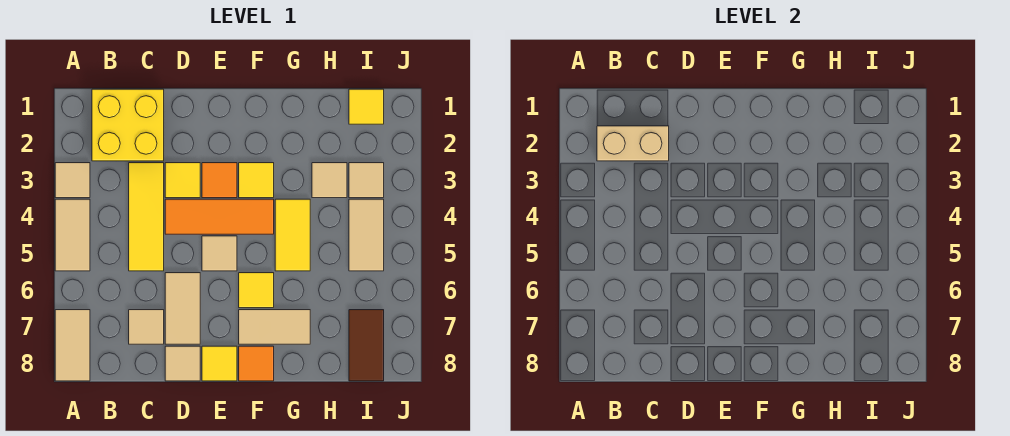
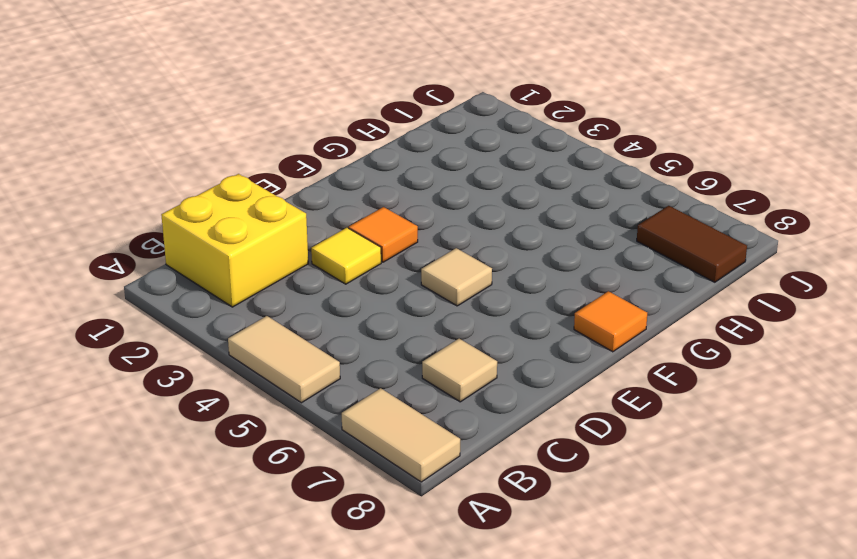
none -> tan tile A3 level 1
none -> yellow tile C3:C5 level 1
none -> orange tile D4:F4 level 1

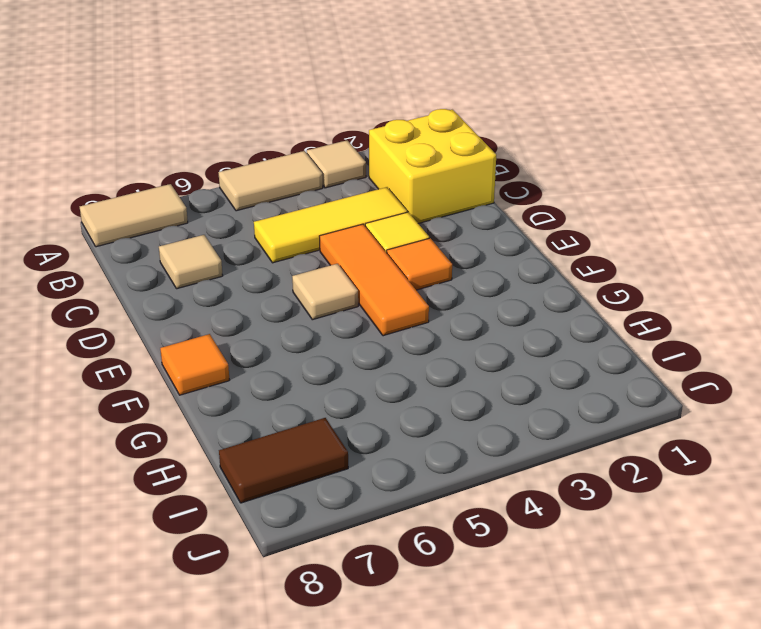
none -> tan tile D6:D7 level 1
none -> tan tile D8 level 1
none -> yellow tile E8 level 1

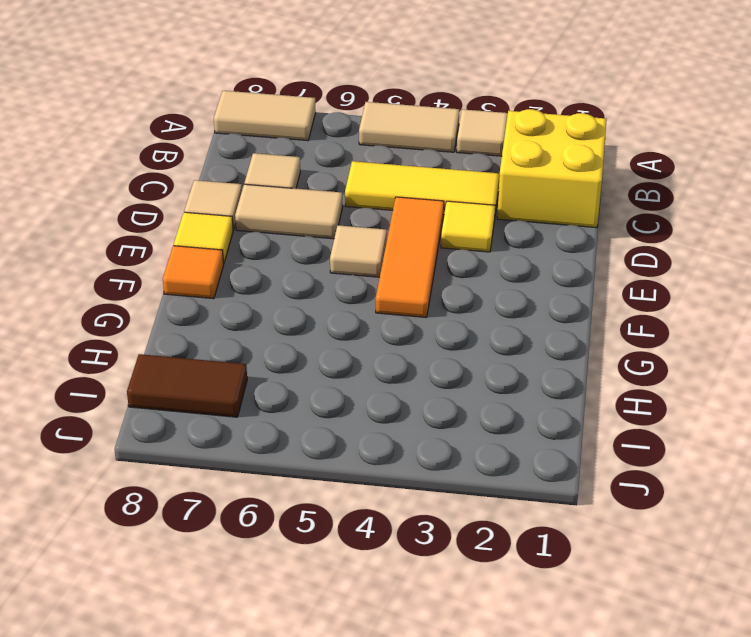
none -> orange tile E3 level 1
none -> yellow tile F3 level 1
none -> yellow tile F6 level 1

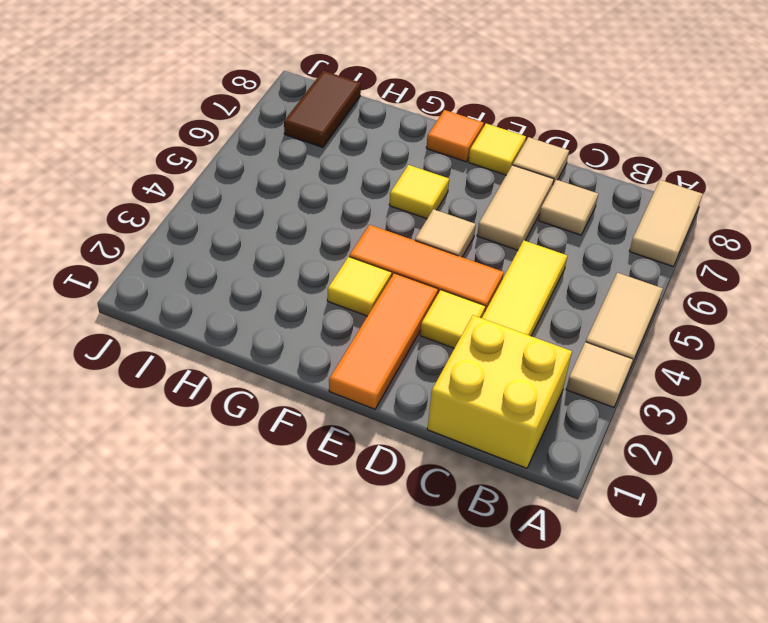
orange tile E1:E3 level 1 -> orange tile E3 level 1
none -> tan tile F7:G7 level 1
none -> yellow tile G4:G5 level 1
none -> tan tile H3 level 1

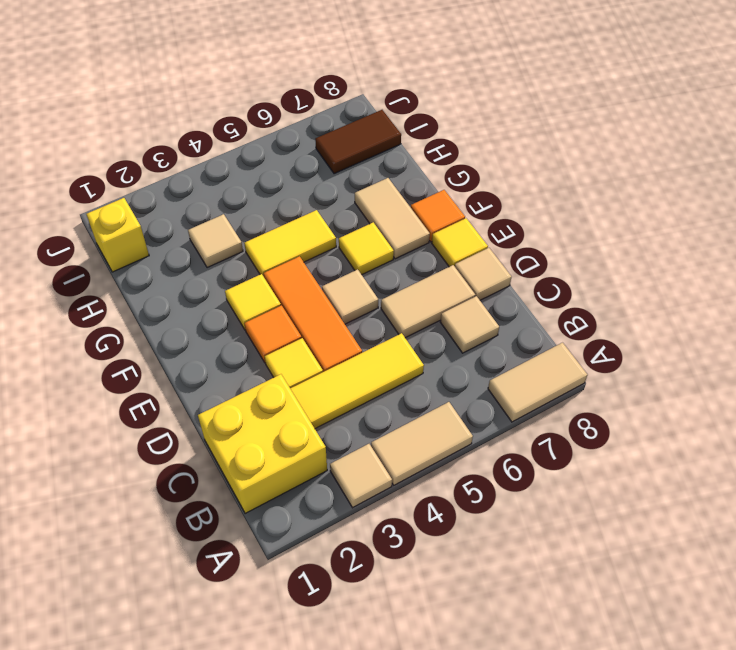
yellow brick I1 level 1 -> yellow tile I1 level 1
none -> tan tile I3 level 1
none -> tan tile I4:I5 level 1
none -> tan brick B2:C2 level 2

